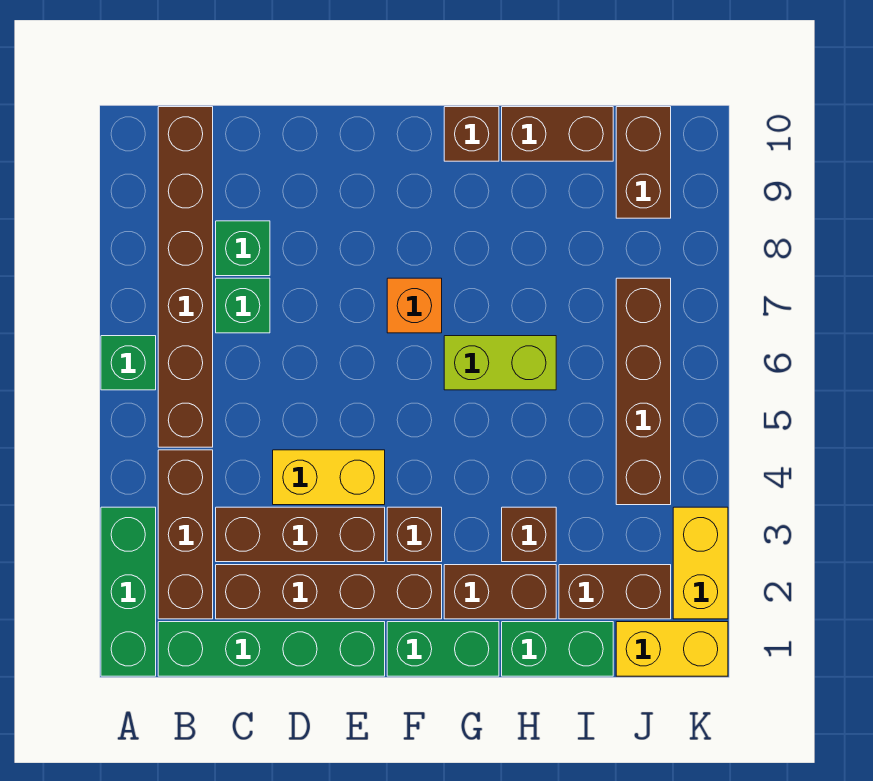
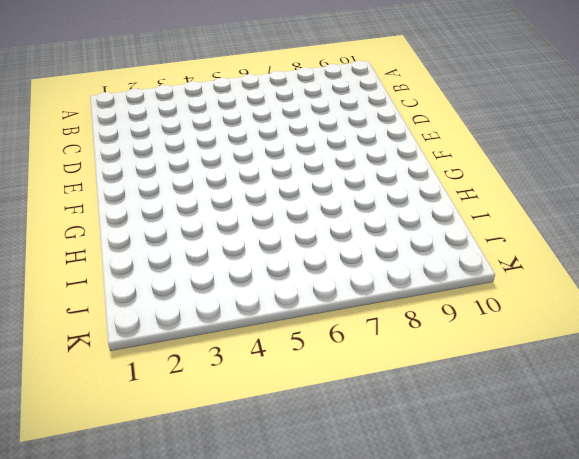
none -> green brick A1:A3 level 1
none -> green brick A6 level 1
none -> green brick B1:E1 level 1

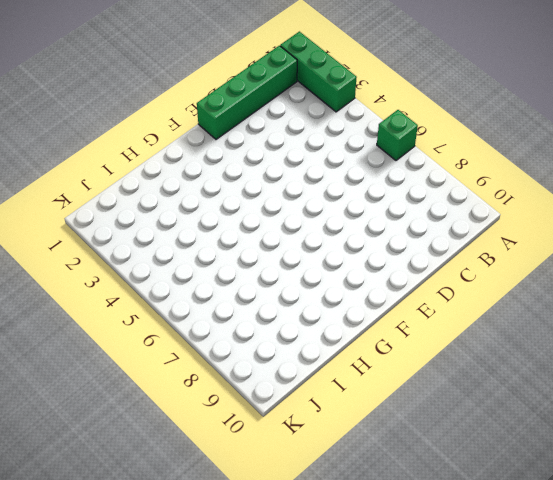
none -> brown brick B2:B4 level 1
none -> brown brick B5:B10 level 1
none -> brown brick C2:F2 level 1

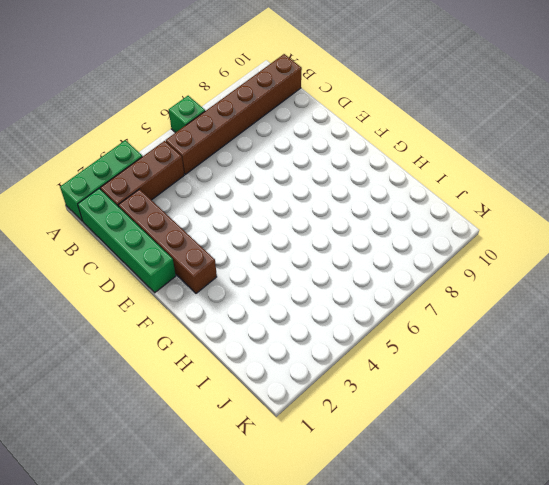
none -> brown brick C3:E3 level 1
none -> green brick C7 level 1
none -> green brick C8 level 1

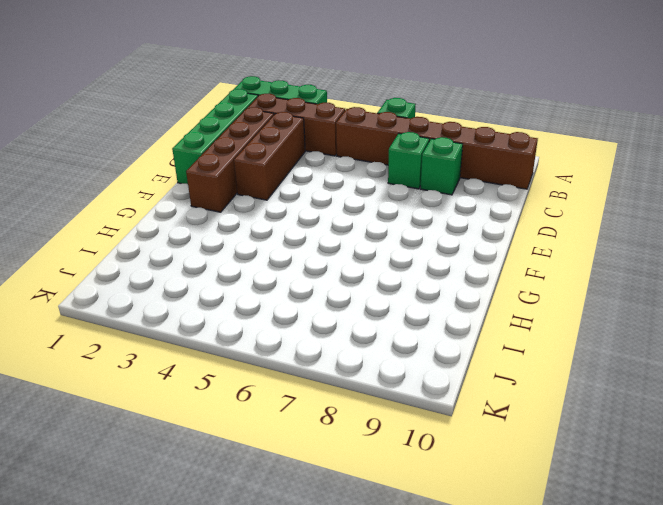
none -> yellow brick D4:E4 level 1
none -> green brick F1:G1 level 1
none -> brown brick F3 level 1

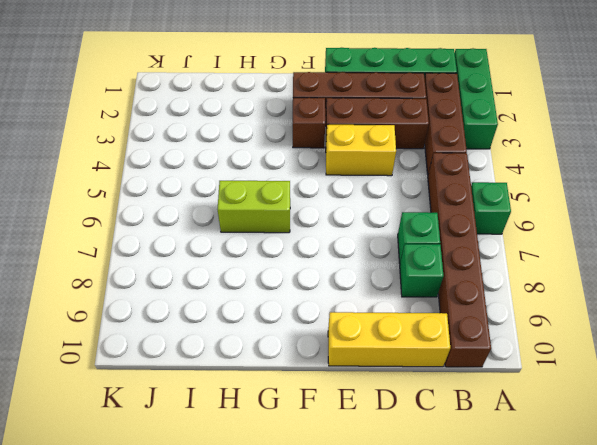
yellow brick C10:E10 level 1 -> none
none -> green brick F1:G1 level 1
none -> orange brick F7 level 1
none -> brown brick G2:H2 level 1

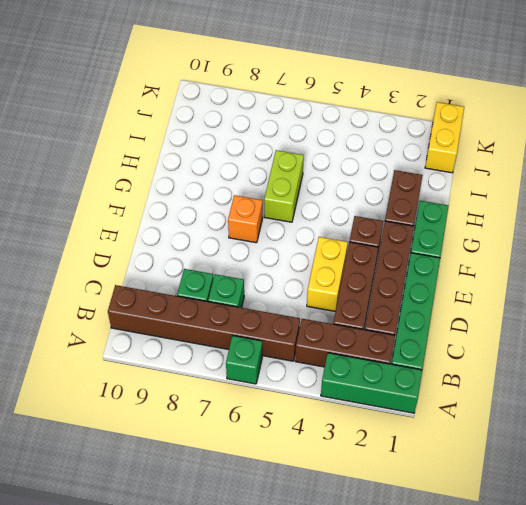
none -> brown brick G10 level 1
none -> green brick H1:I1 level 1
none -> brown brick H3 level 1

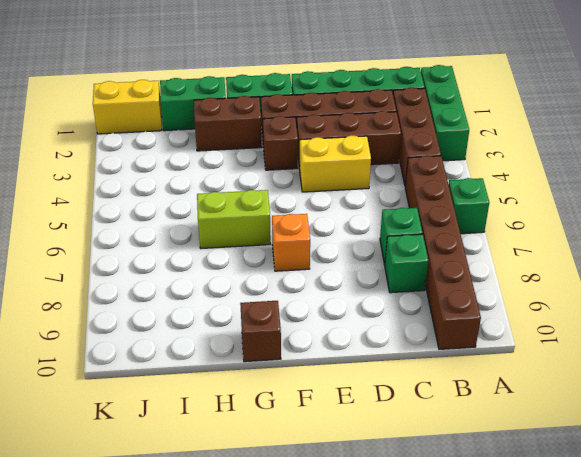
none -> brown brick H3 level 1
none -> brown brick H10:I10 level 1
none -> brown brick I2:J2 level 1

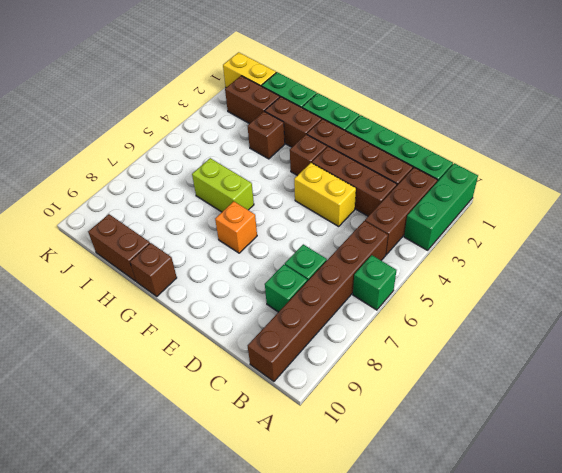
none -> brown brick J4:J7 level 1
none -> brown brick J9:J10 level 1
none -> yellow brick K2:K3 level 1

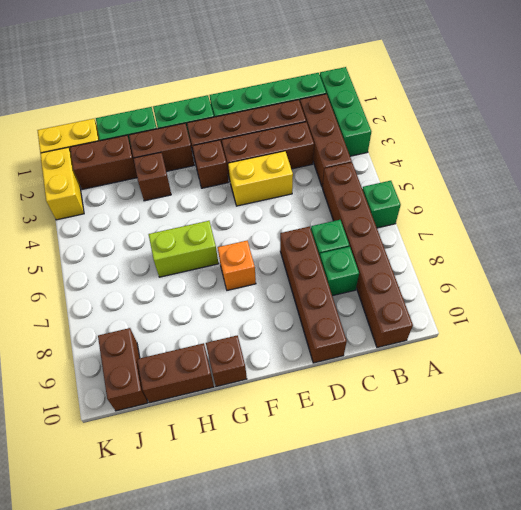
brown brick D7:D10 level 1 -> brown brick J4:J7 level 1

